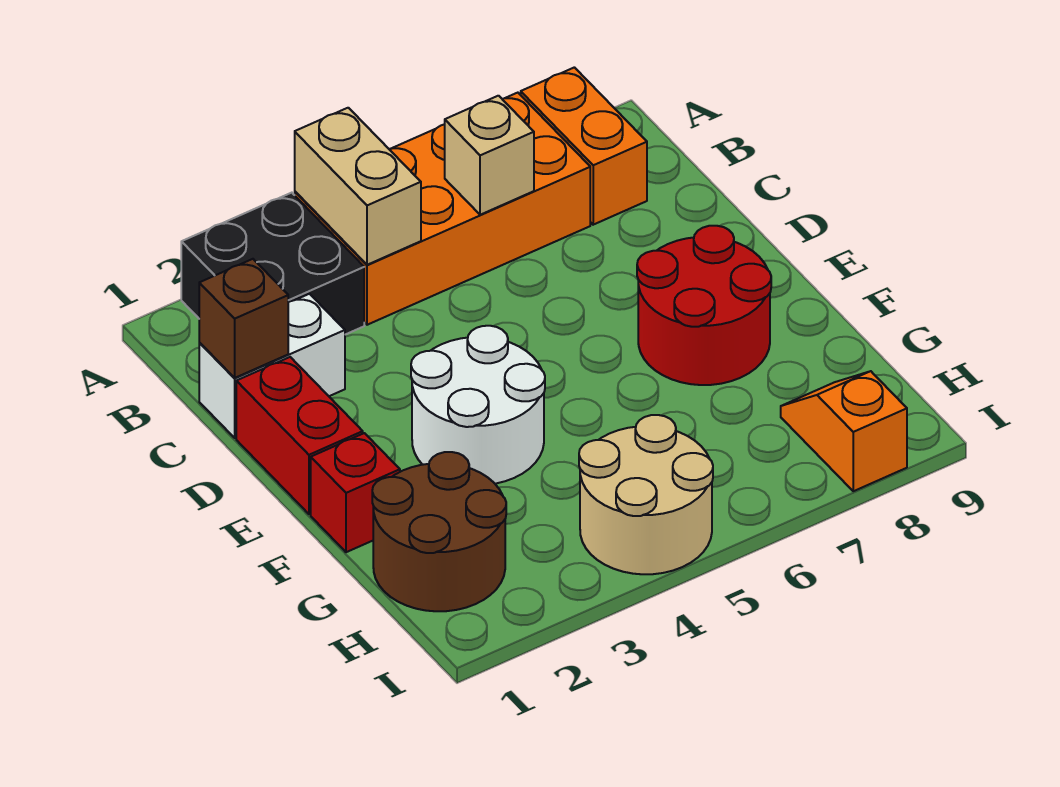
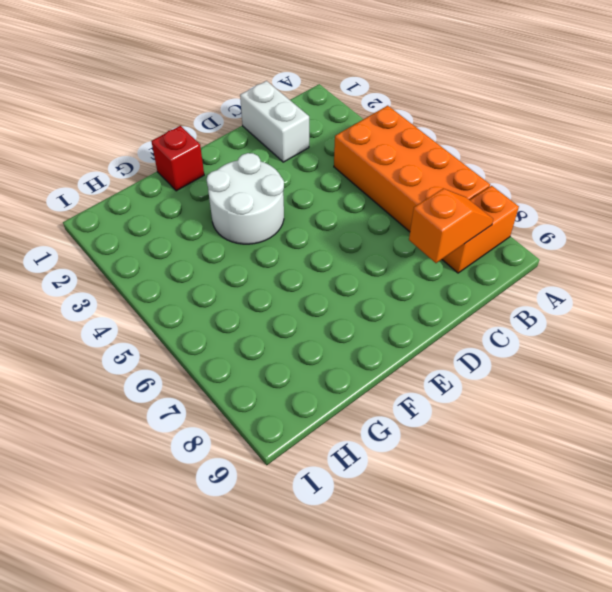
orange slope B8:C8 level 2 top C -> orange slope H8:I8 level 1 top I
none -> black brick A2:B3 level 1
none -> red brick D1:E1 level 1
none -> red round brick E7:F8 level 1

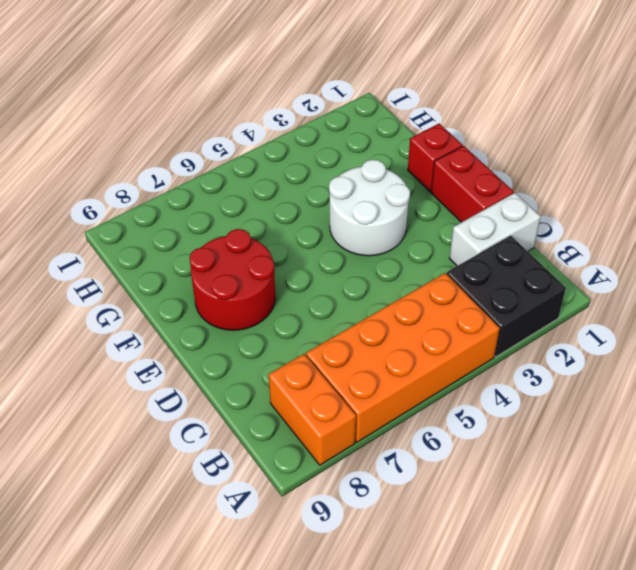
none -> brown round brick G1:H2 level 1
none -> tan round brick H4:I5 level 1
none -> orange slope H8:I8 level 1 top I

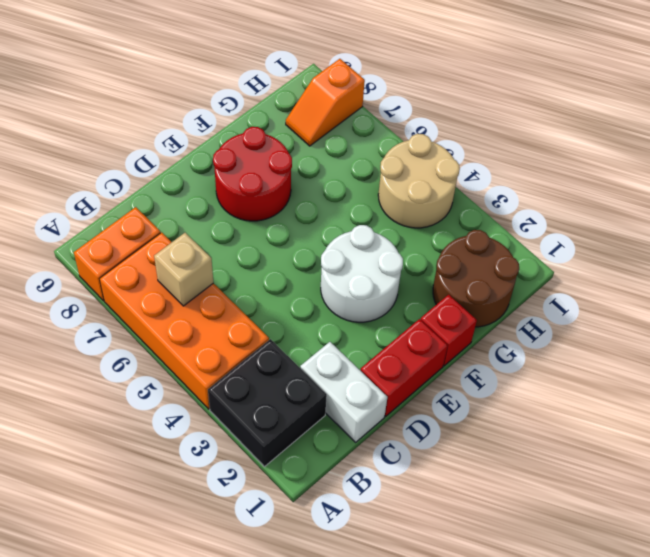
none -> tan brick A4:B4 level 2
none -> brown brick C1 level 2

